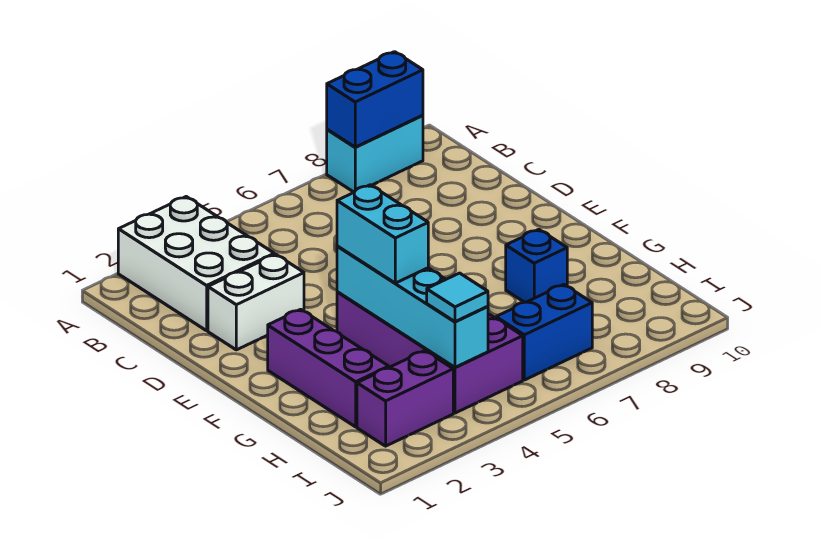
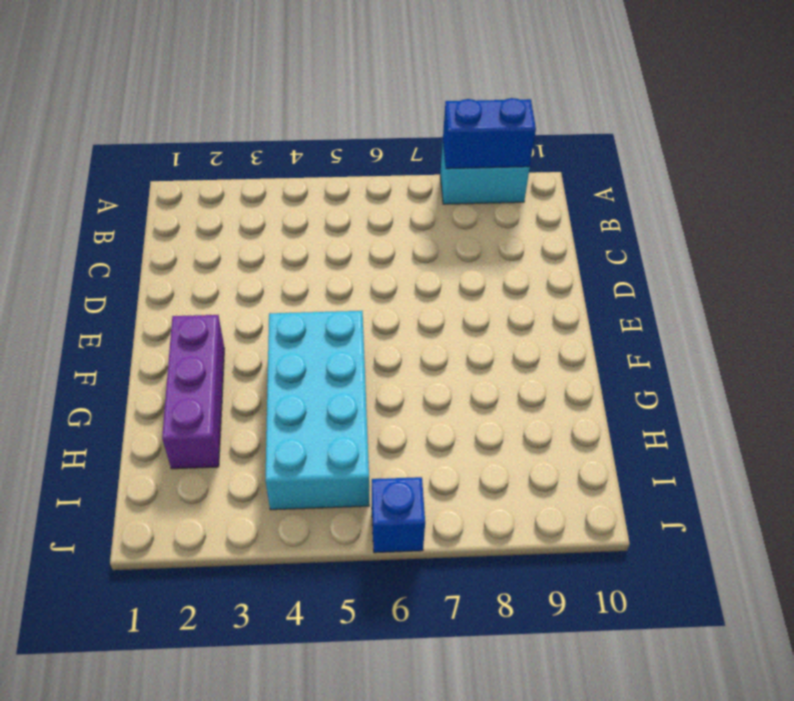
cyan brick F4:I5 level 1 -> purple brick F4:I5 level 1
blue brick J6 level 1 -> blue brick G8 level 1
none -> white brick A2:C3 level 1
none -> white brick D2:D3 level 1
none -> purple brick I2:I3 level 1

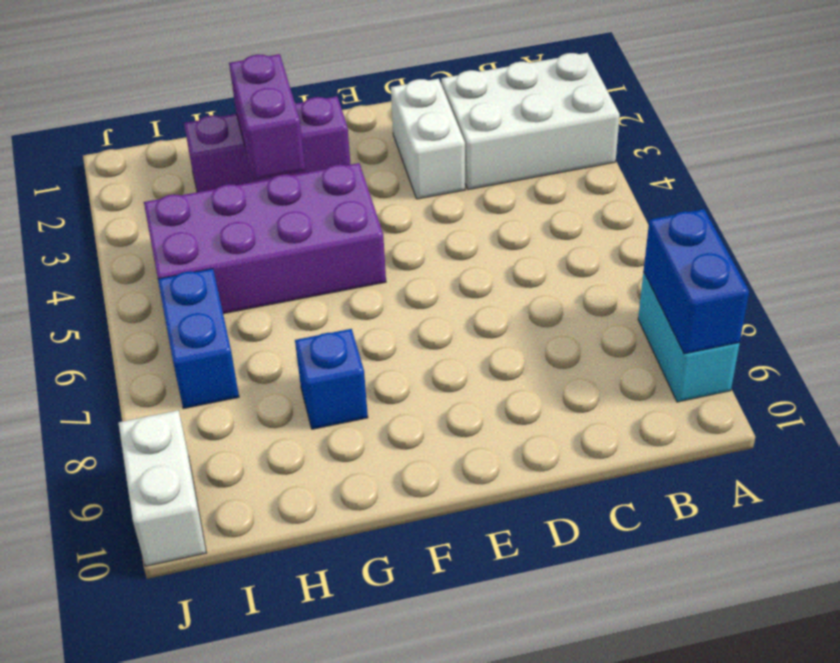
purple brick G2:G3 level 2 -> purple brick I2:I3 level 1
white brick J9:J10 level 1 -> none
none -> cyan brick F4:I4 level 2
none -> cyan brick F4:G4 level 3
none -> cyan tile I4 level 3

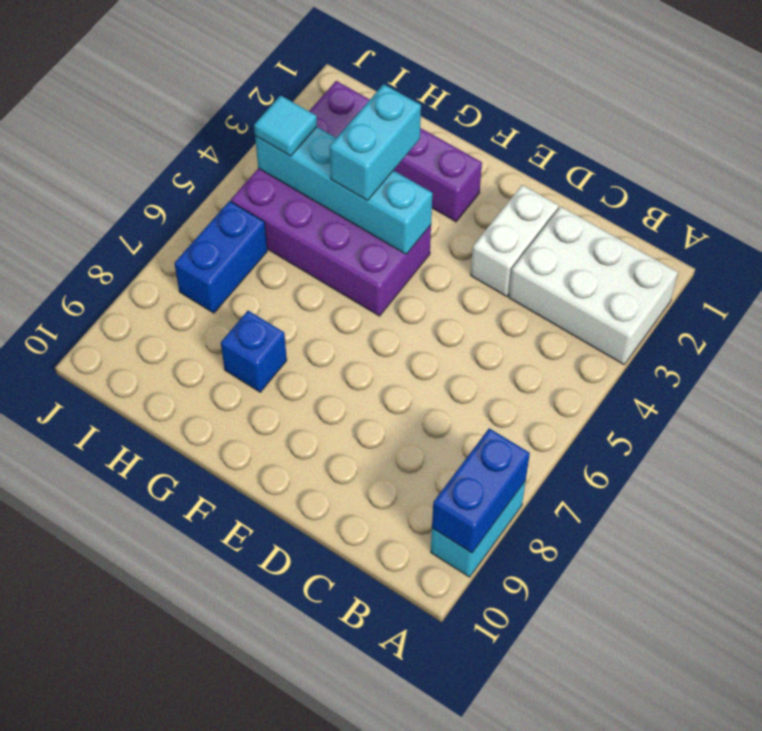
cyan brick G3:G4 level 3 -> cyan brick F4:G4 level 3

